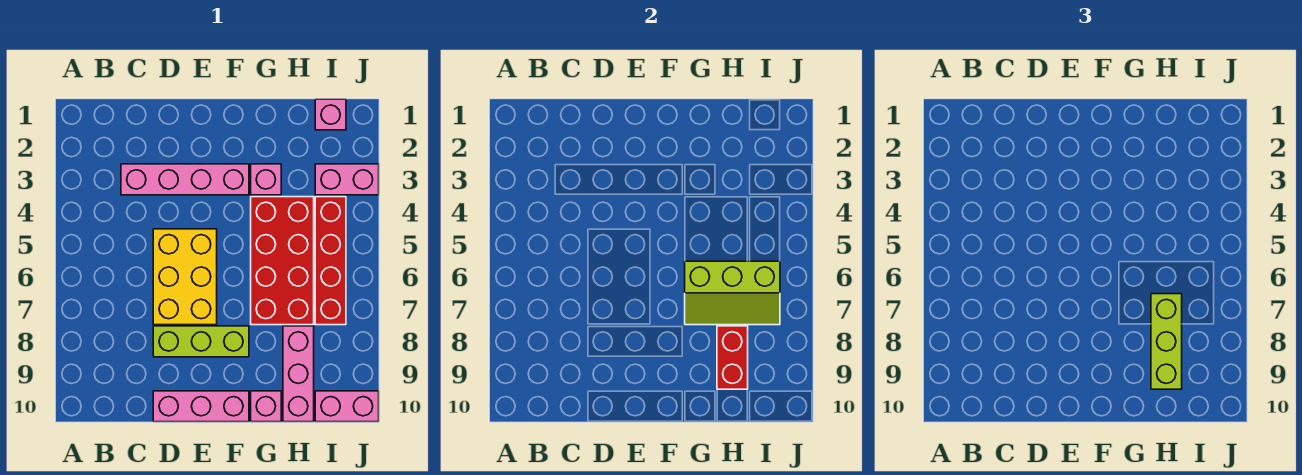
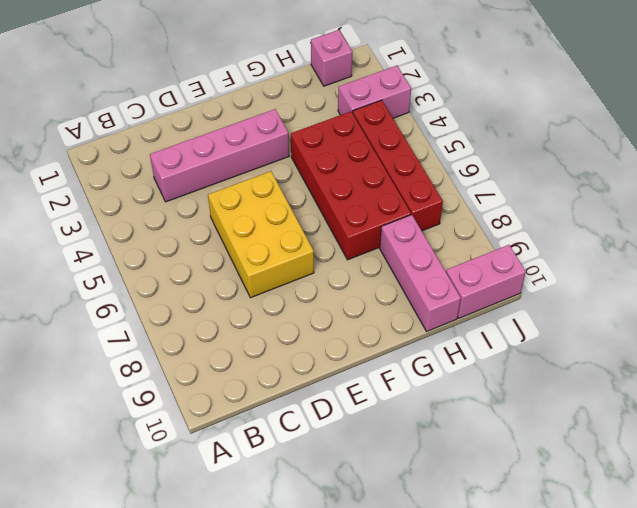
none -> lime brick D8:F8 level 1
none -> pink brick D10:F10 level 1
none -> pink brick G3 level 1

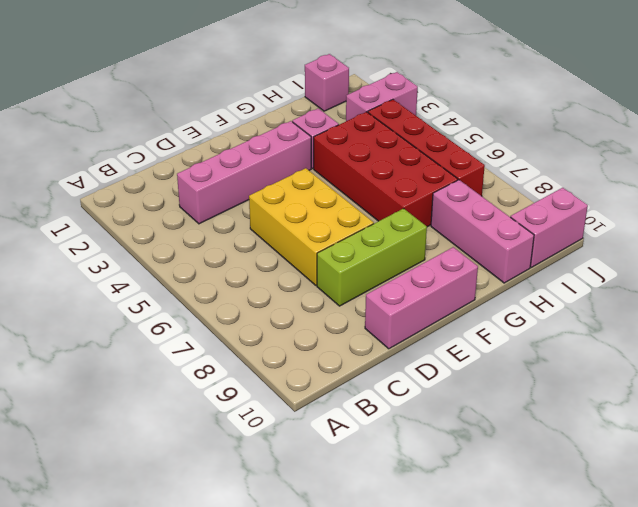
none -> pink brick G10 level 1
none -> lime slope G6:I7 level 2 top 6
none -> red brick H8:H9 level 2

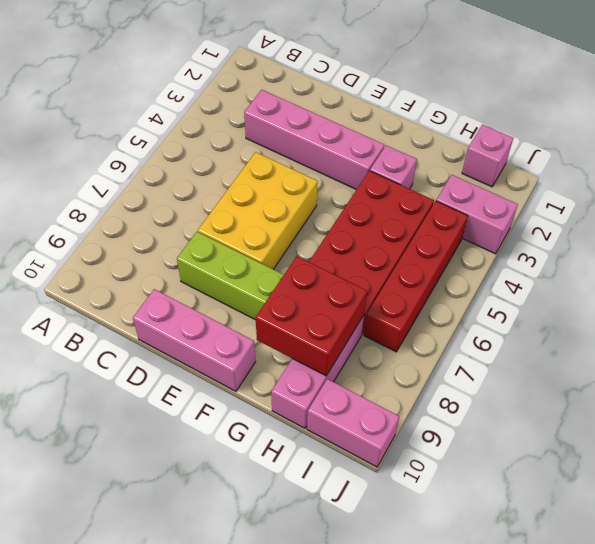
red brick G8:H9 level 2 -> red brick H8:H9 level 2
none -> pink brick G10 level 1
none -> lime slope G6:I7 level 2 top 6
none -> lime brick H7:H9 level 3

